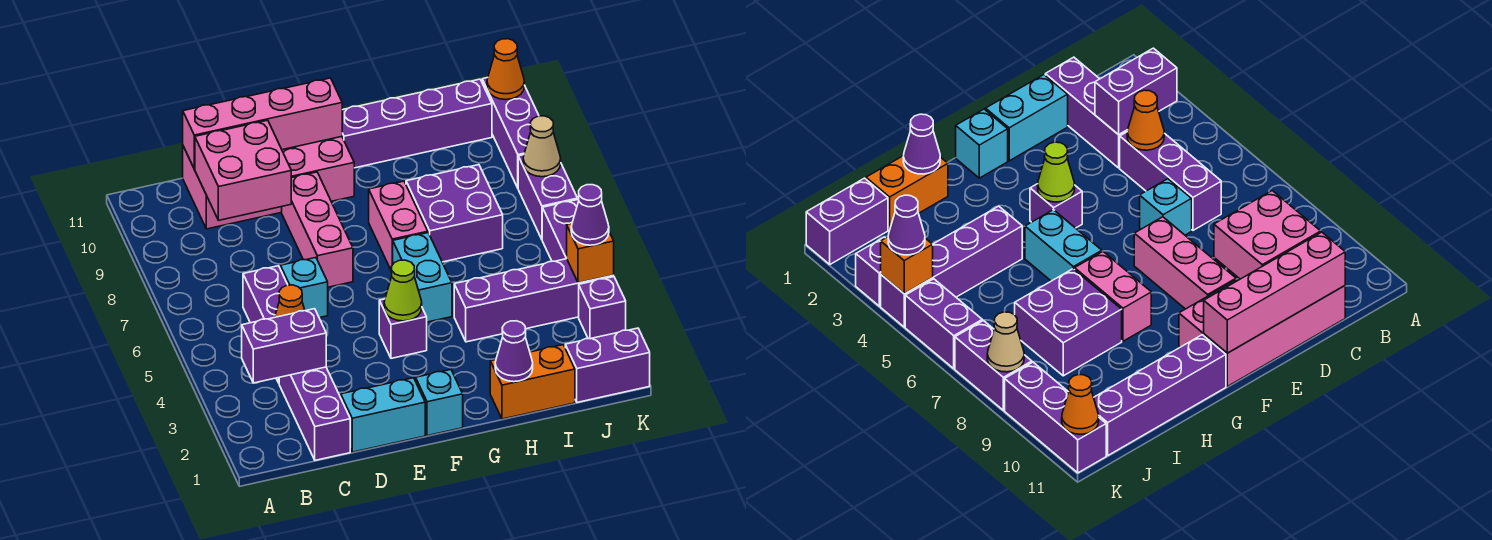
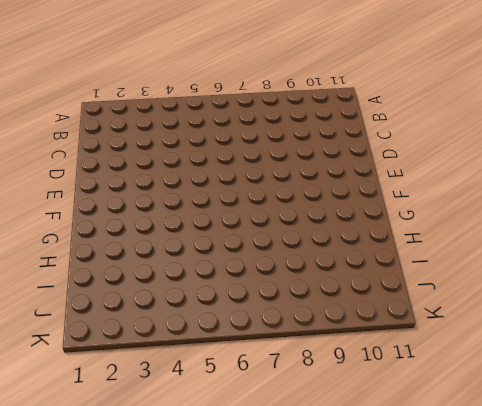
none -> purple brick C1:C3 level 1
none -> purple brick C4:C6 level 1
none -> pink brick C10:F11 level 1

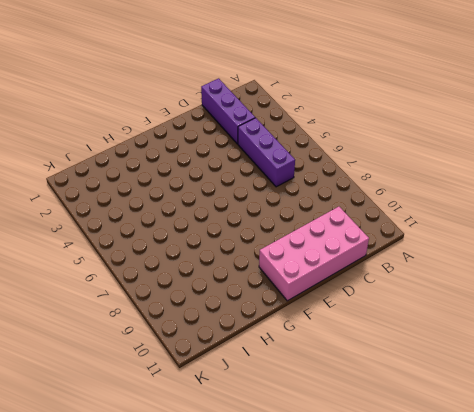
none -> cyan brick D1:E1 level 1
none -> cyan brick D6 level 1
none -> pink brick E7:E9 level 1

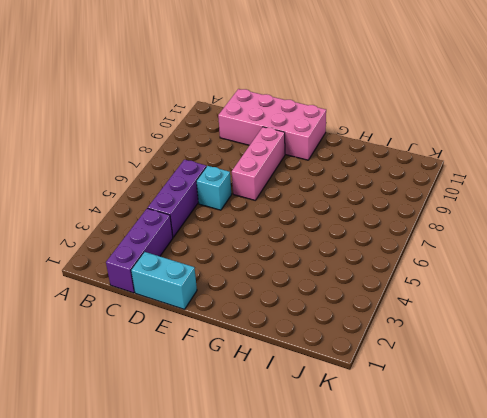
none -> cyan brick F1 level 1
none -> purple brick F4 level 1
none -> cyan brick G5:G6 level 1

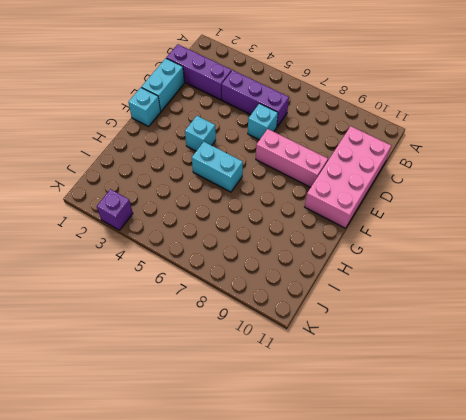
cyan brick F4 level 1 -> purple brick F4 level 1
none -> pink brick G7:G8 level 1
none -> purple brick G11:J11 level 1
none -> orange brick H1:I1 level 1

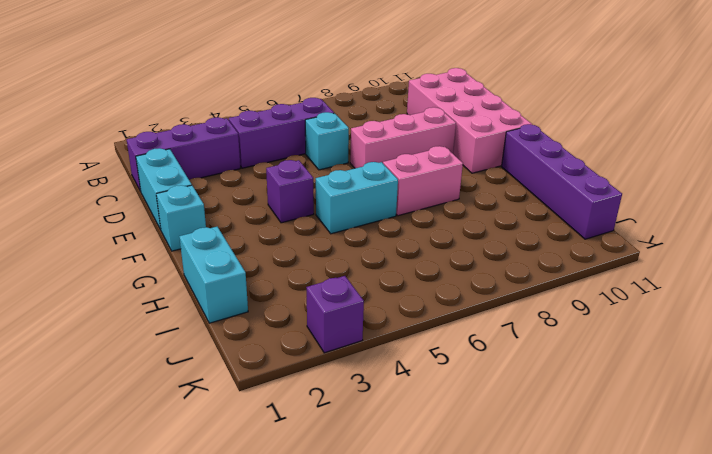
cyan brick H1:I1 level 1 -> orange brick H1:I1 level 1
none -> purple brick H4:K4 level 1
none -> purple brick H7:I8 level 1
none -> purple brick J1:K1 level 1

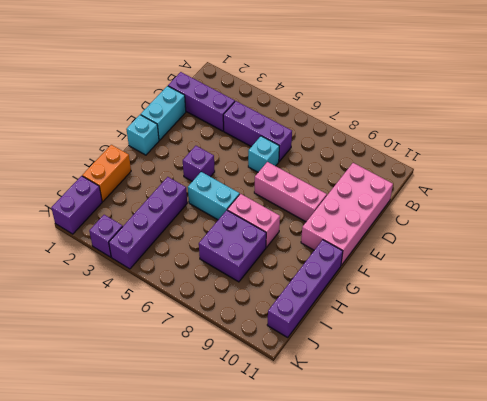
none -> purple brick K5:K6 level 1
none -> purple brick K7:K8 level 1
none -> purple brick K9:K11 level 1

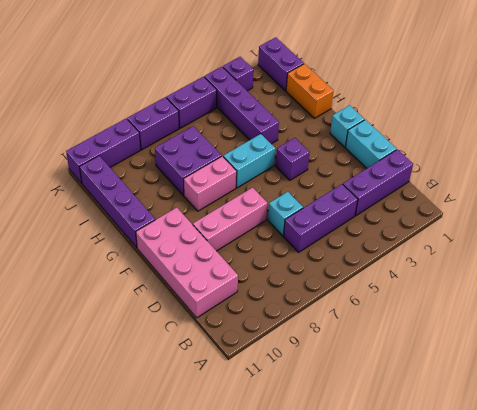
none -> purple brick B3:C3 level 2
none -> orange cone C4 level 2
none -> pink brick C9:D10 level 2

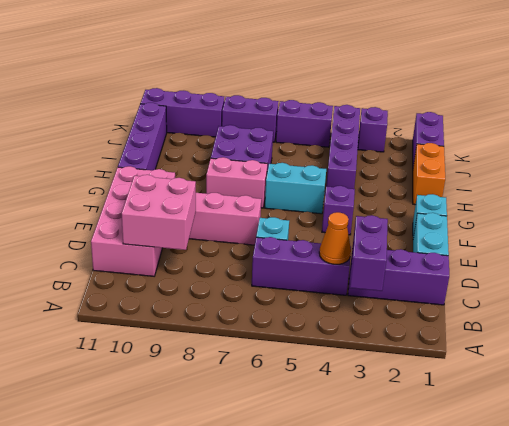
none -> pink brick C11:F11 level 2
none -> lime cone F4 level 2
none -> purple cone H1 level 2

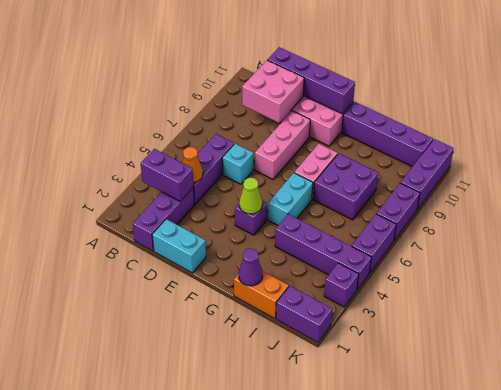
purple brick C11:F11 level 2 -> pink brick C11:F11 level 2
none -> cyan brick F1 level 1
none -> orange brick K4 level 2
none -> tan cone K8 level 2

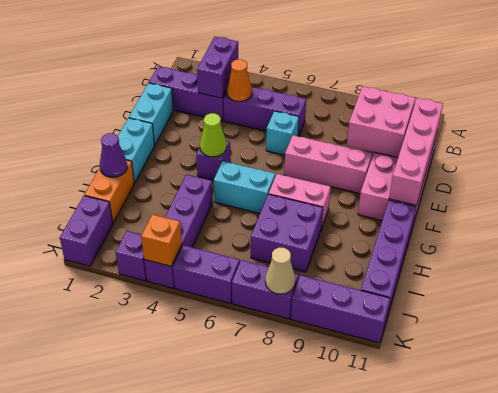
cyan brick F1:G1 level 1 -> cyan brick F1 level 1
none -> orange cone K11 level 2
none -> purple cone K4 level 3

